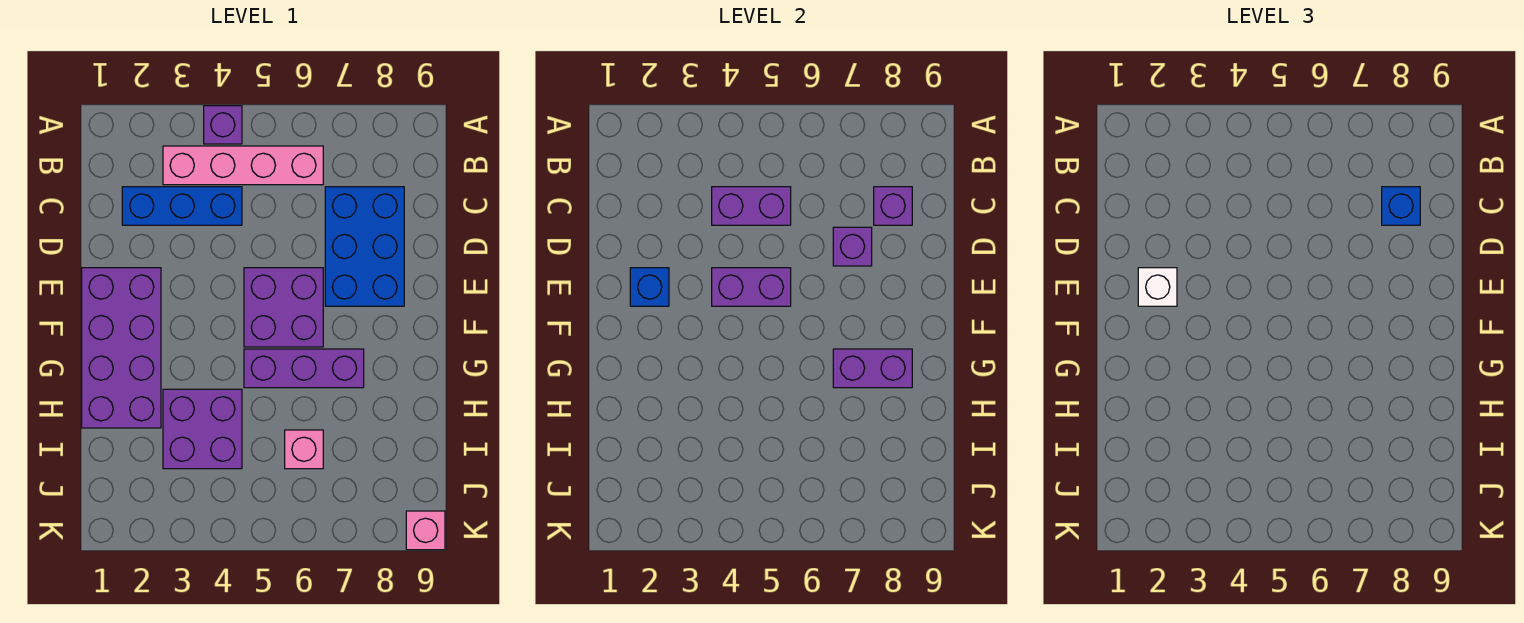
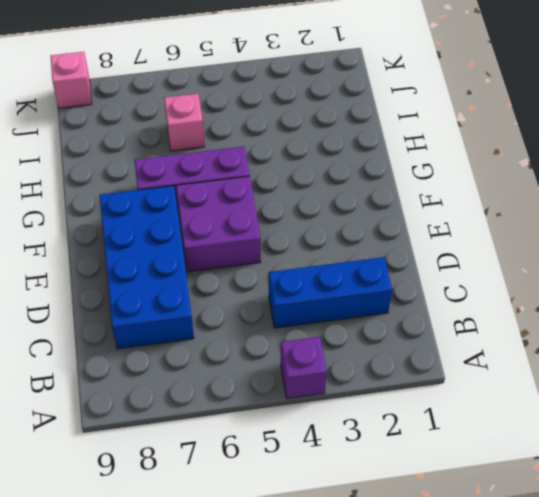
blue brick C7:F8 level 1 -> blue brick C7:E8 level 1
none -> pink brick B3:B6 level 1
none -> purple brick E1:H2 level 1
none -> purple brick H3:I4 level 1

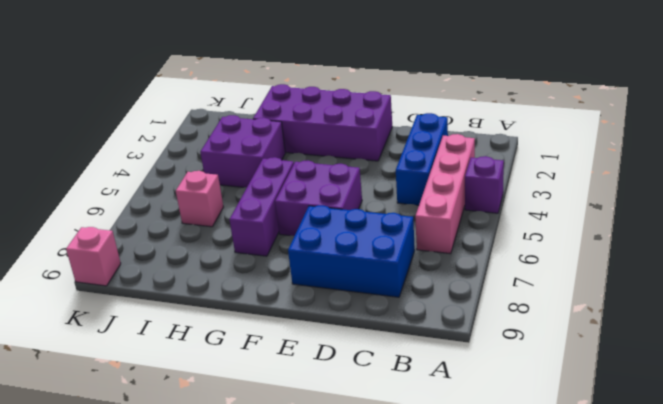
none -> purple brick C4:C5 level 2
none -> purple brick C8 level 2
none -> purple brick D7 level 2

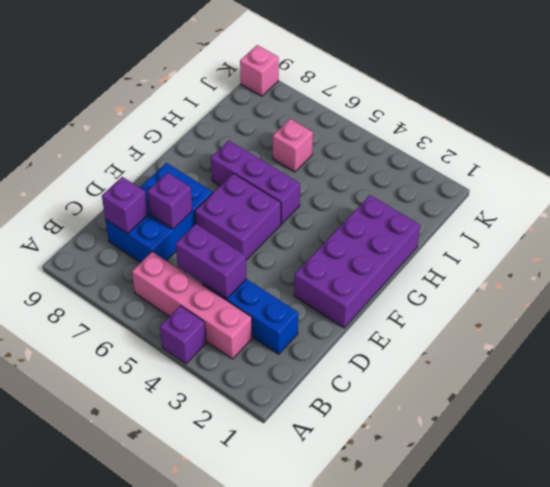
none -> purple brick H3:I4 level 1
none -> blue brick E2 level 2
none -> purple brick E4:E5 level 2

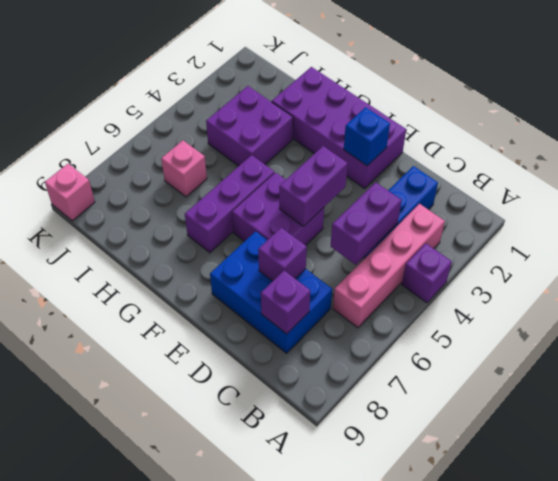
none -> purple brick G7:G8 level 2
none -> blue brick C8 level 3
none -> white brick E2 level 3

